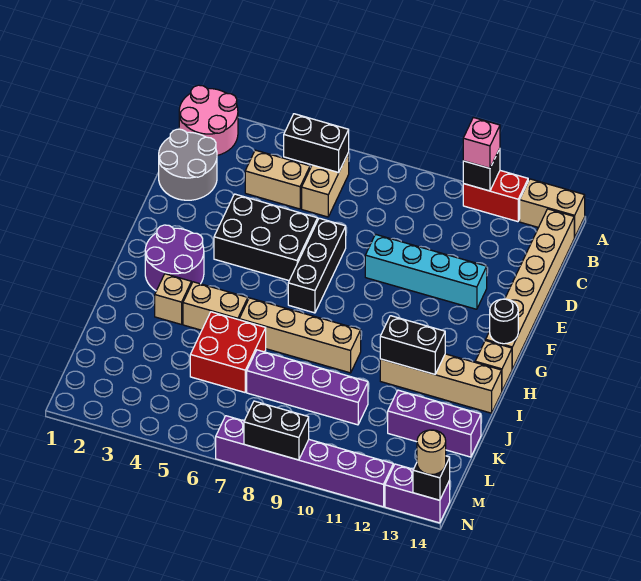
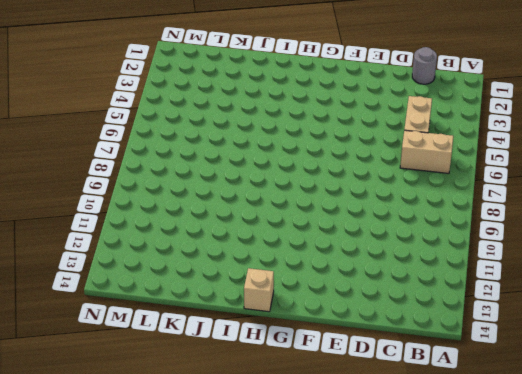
grey round brick C1 level 1 -> grey round brick C1:D2 level 1
none -> pink round brick A1:B2 level 1
none -> red brick A11:A12 level 1
none -> tan brick A13:A14 level 1

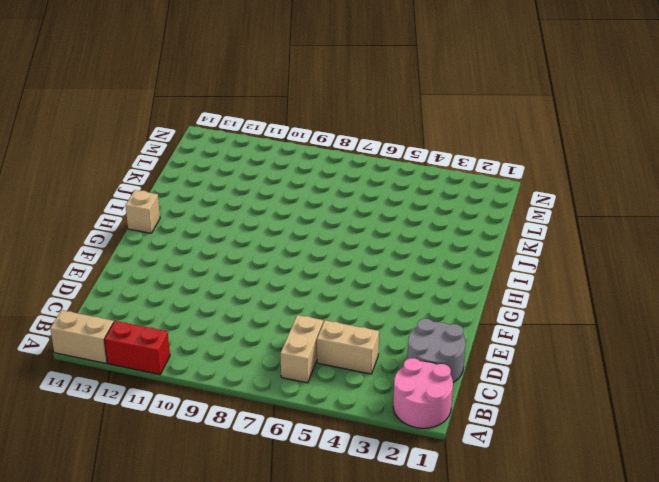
none -> tan brick B14:G14 level 1
none -> black brick E4:F6 level 1
none -> black brick E7:G7 level 1

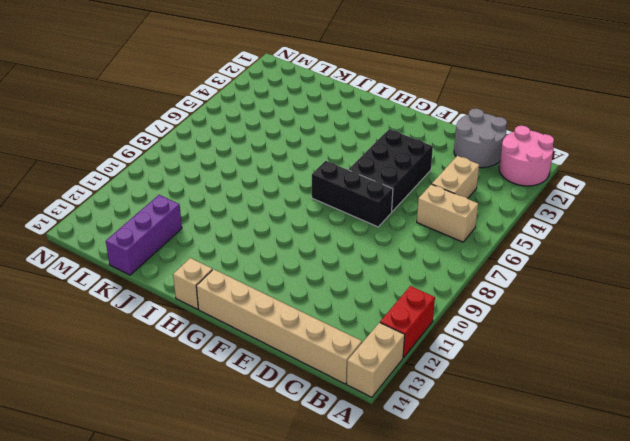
none -> cyan brick E9:E12 level 1
none -> purple round brick G2:H3 level 1
none -> tan brick I3 level 1

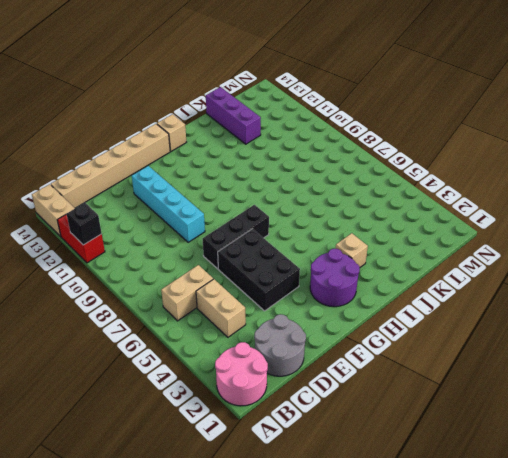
none -> tan brick I4:I5 level 1
none -> tan brick I6:I9 level 1
none -> tan brick I11:I14 level 1

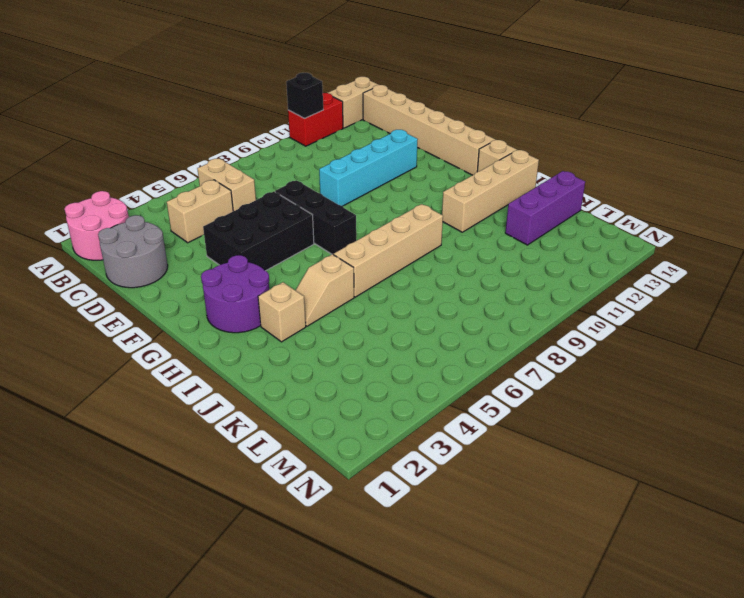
tan slope I4:I5 level 1 top 5 -> tan brick I4:I5 level 1
none -> red brick J5:K6 level 1
none -> purple brick K7:K10 level 1
none -> purple brick N7:N12 level 1

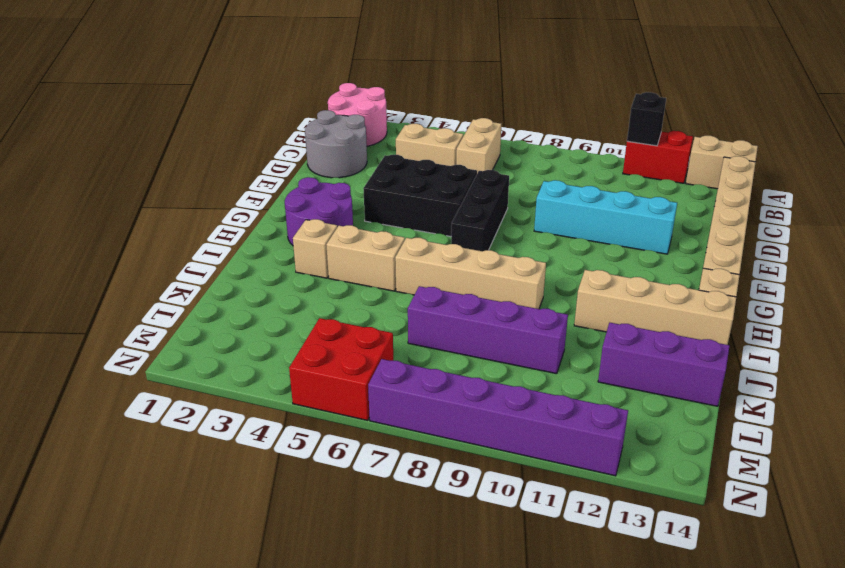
red brick M5:N6 level 1 -> red brick J5:K6 level 1
none -> purple brick N13:N14 level 1
none -> black brick B5:B6 level 2
none -> black round brick G14 level 2

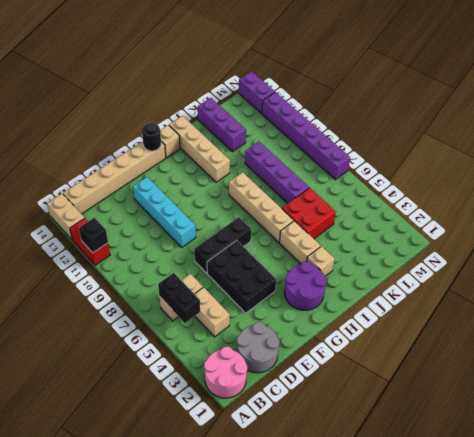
none -> black brick I11:I12 level 2
none -> black brick N8:N9 level 2
none -> black brick N14 level 2

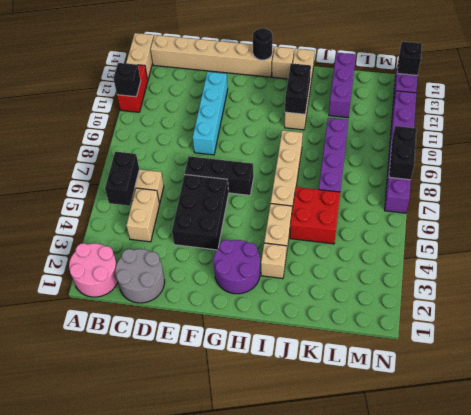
none -> pink brick A11 level 3
none -> tan round brick N14 level 3

